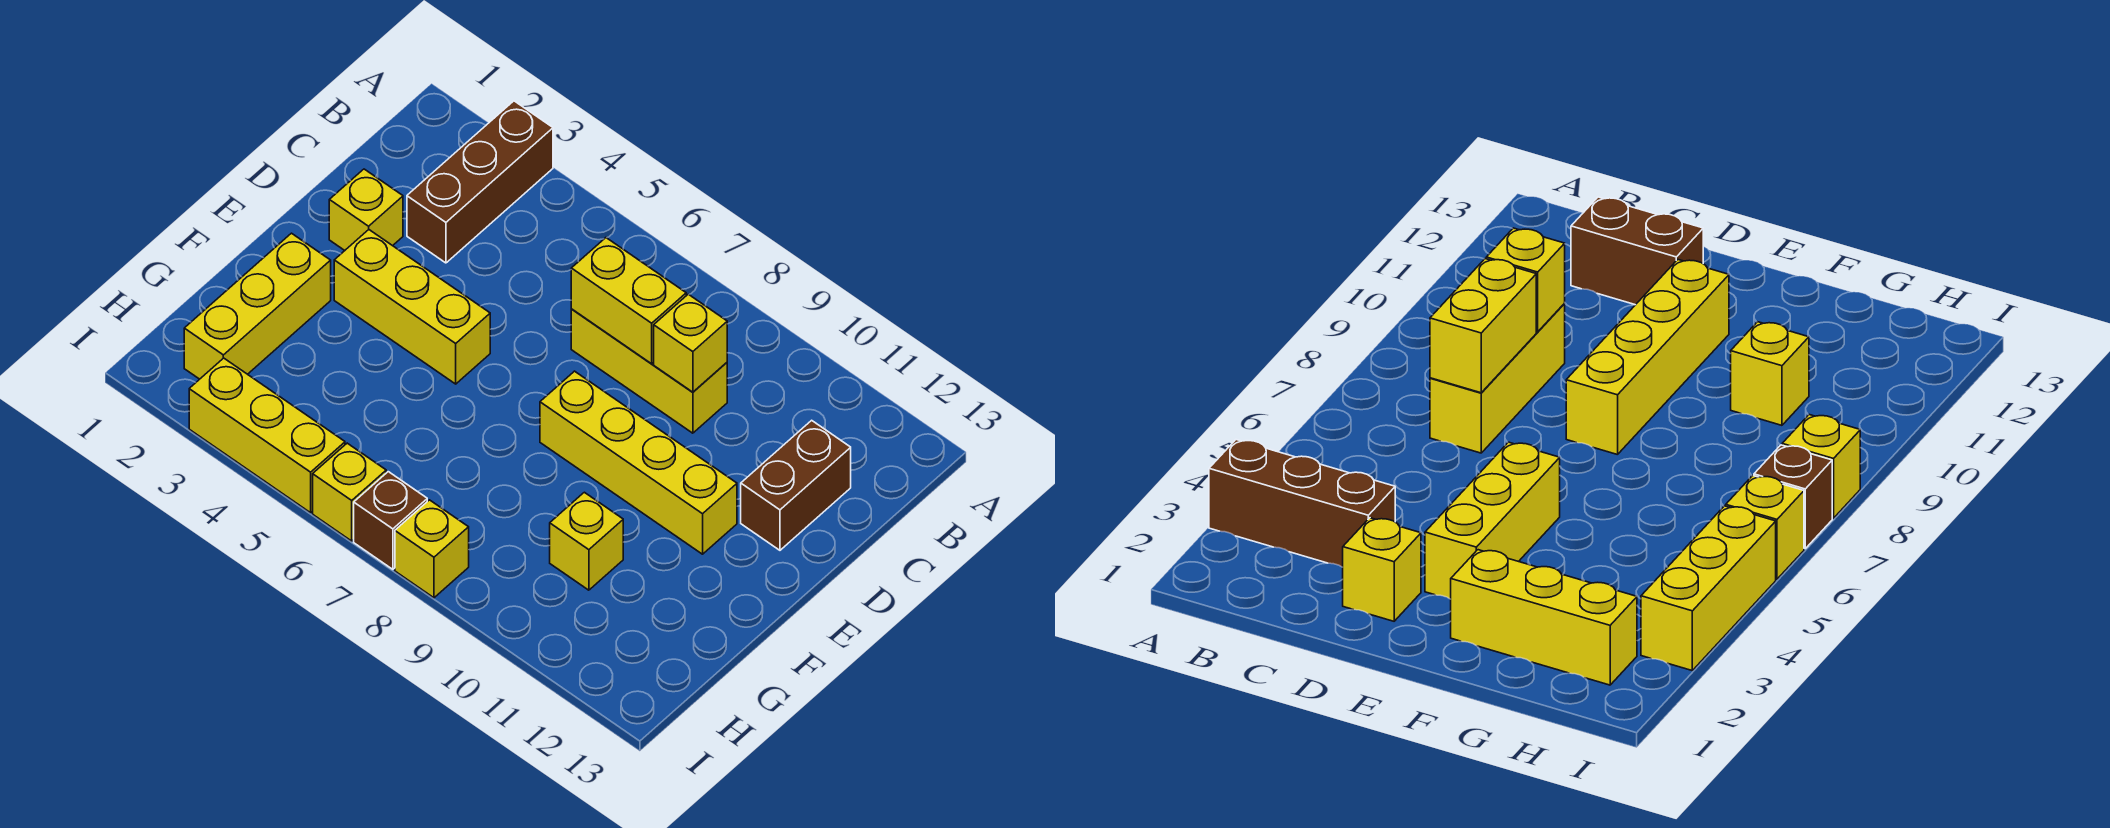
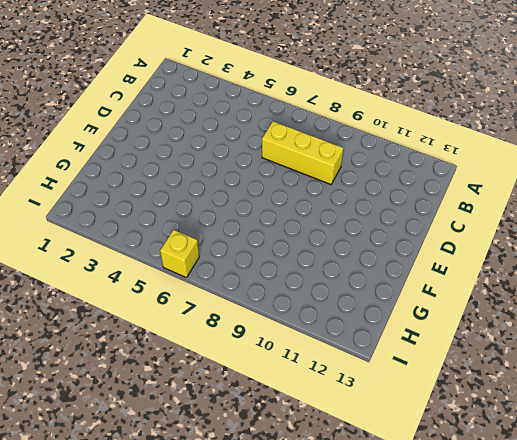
none -> brown brick A3:C3 level 1
none -> brown brick C12:D12 level 1
none -> yellow brick D2 level 1

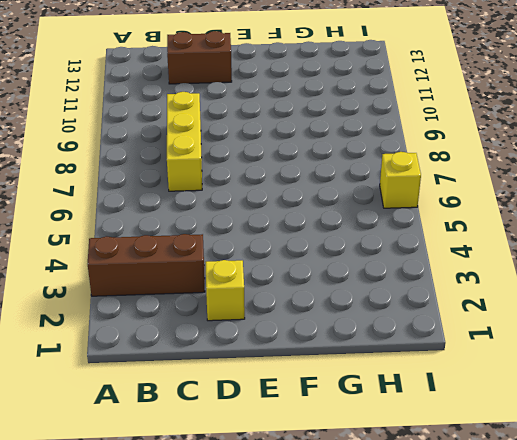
none -> yellow brick E3:E5 level 1
none -> yellow brick E8:E11 level 1
none -> yellow brick F2:H2 level 1

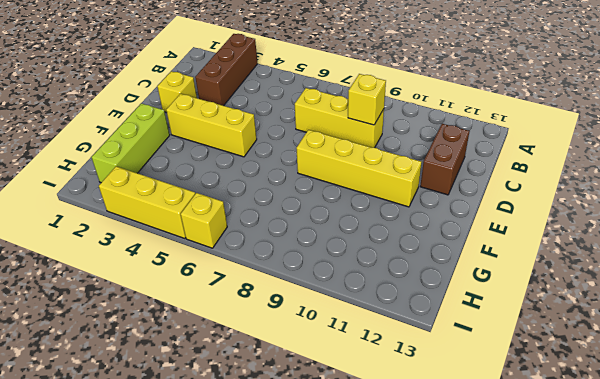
lime brick F2:H2 level 1 -> yellow brick F2:H2 level 1
none -> yellow brick G10 level 1
none -> brown brick I7 level 1
none -> yellow brick I8 level 1

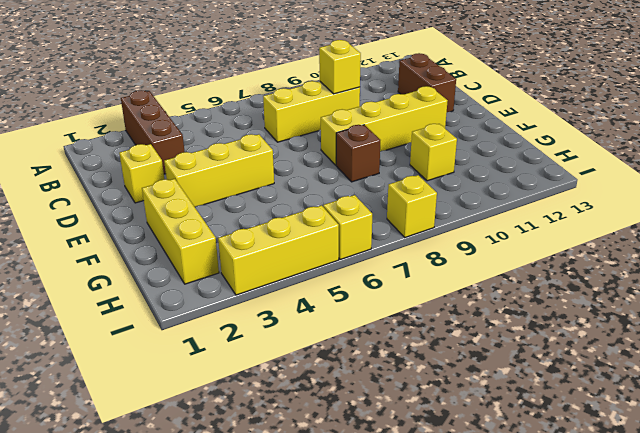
brown brick F8 level 1 -> brown brick I7 level 1
none -> yellow brick C7:C8 level 2

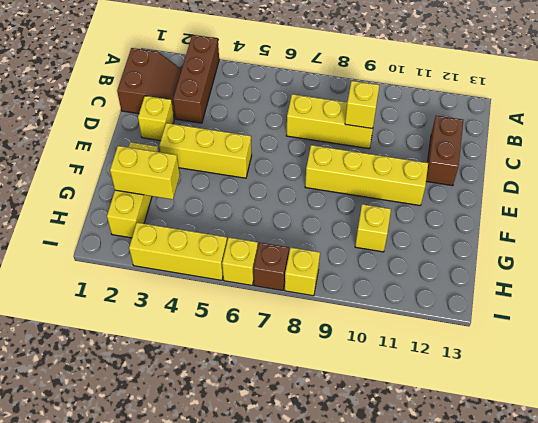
brown slope B1:C2 level 1 top 1 -> none
yellow brick G2:G3 level 2 -> yellow brick C7:C8 level 2

